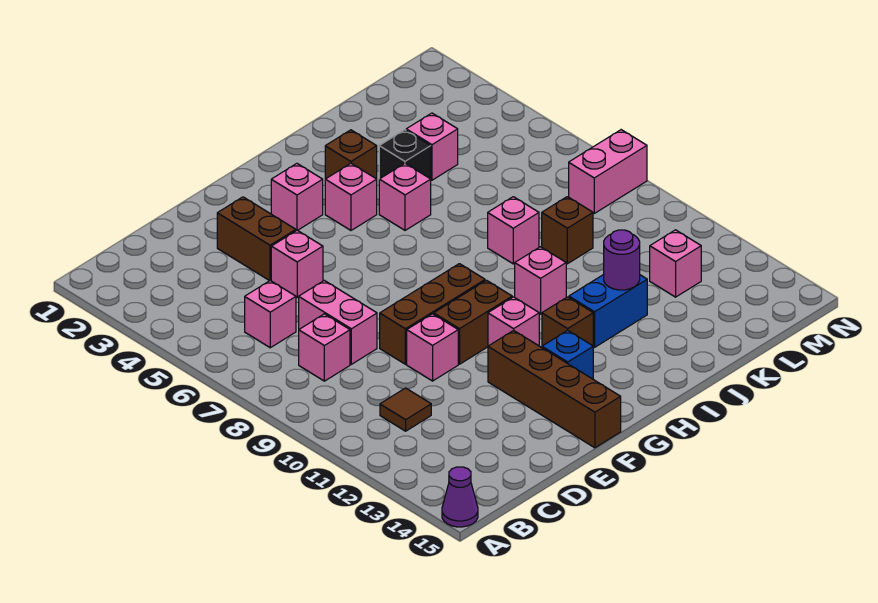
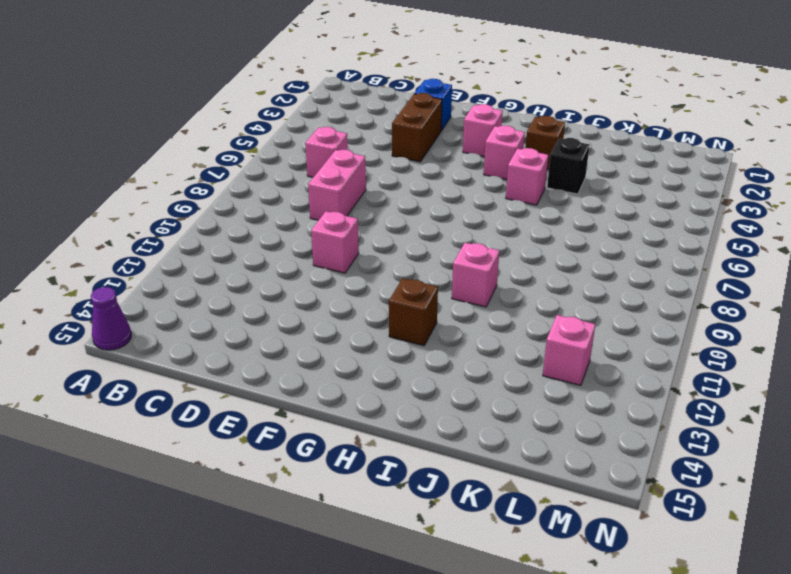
blue brick E2 level 1 -> blue brick G13 level 1
none -> pink brick C8 level 1
none -> brown tile C11 level 1
none -> pink brick E5 level 1

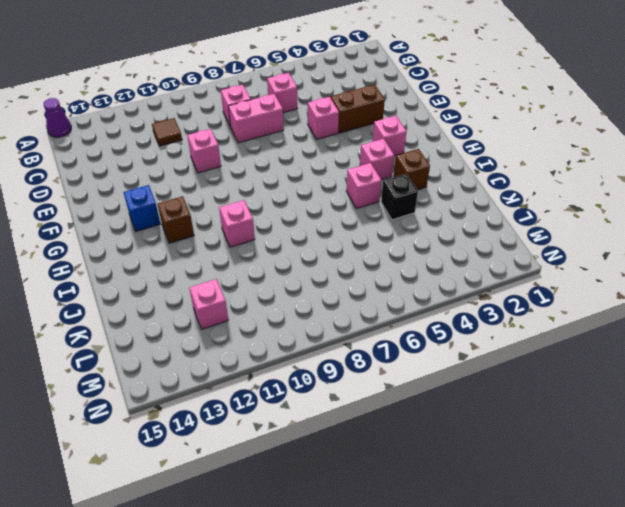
none -> brown brick E9:G9 level 1
none -> brown brick F10:G10 level 1
none -> brown brick F12:F15 level 1

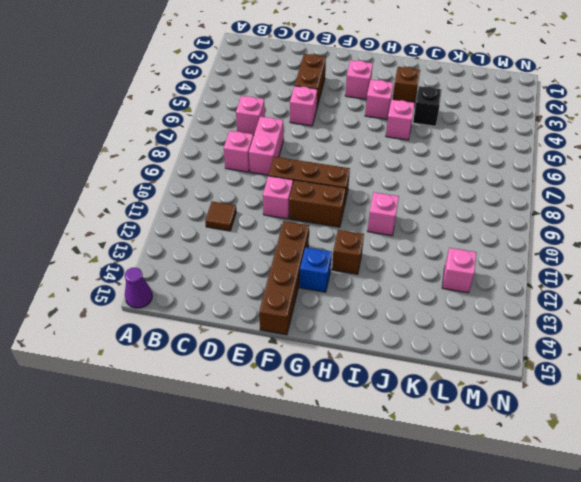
none -> pink brick G11 level 1
none -> blue brick I12:J12 level 1
none -> pink brick J8 level 1

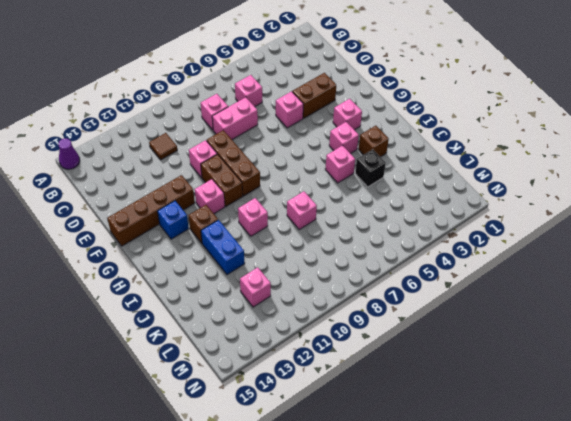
none -> pink brick K4 level 1
none -> brown brick K9 level 1
none -> pink brick M8:N8 level 1

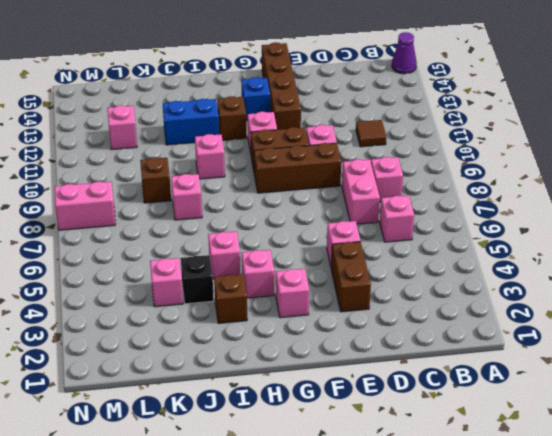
none -> purple round brick J12 level 2

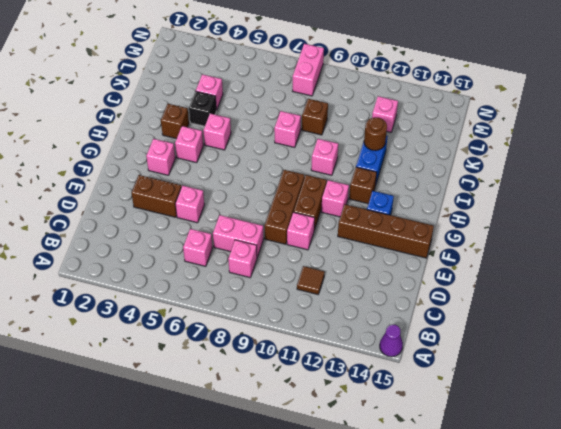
brown round brick J12 level 2 -> purple round brick J12 level 2

